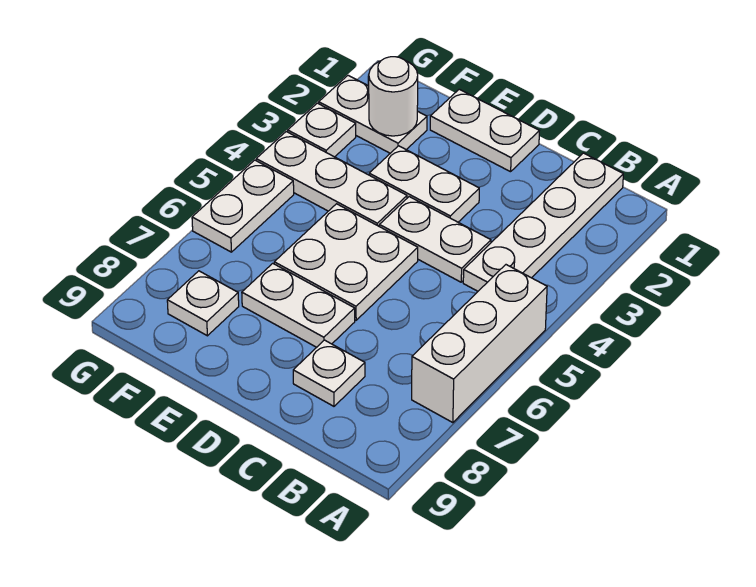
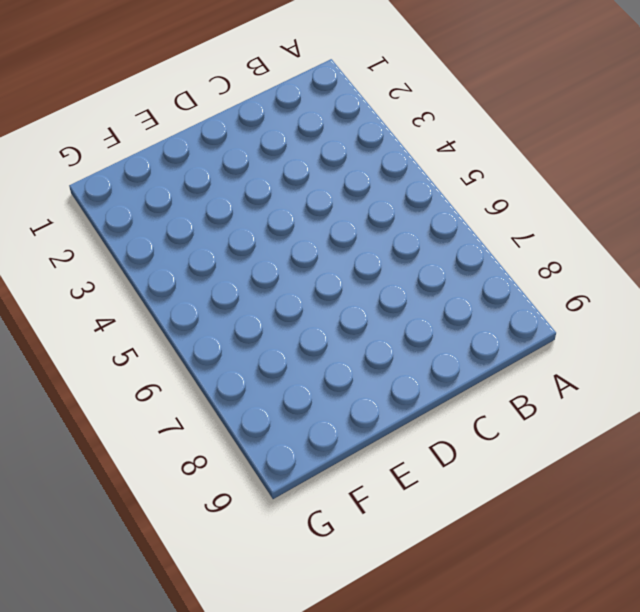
none -> white brick A5:A7 level 1
none -> white plate B1:B4 level 1
none -> white plate C4:D4 level 1

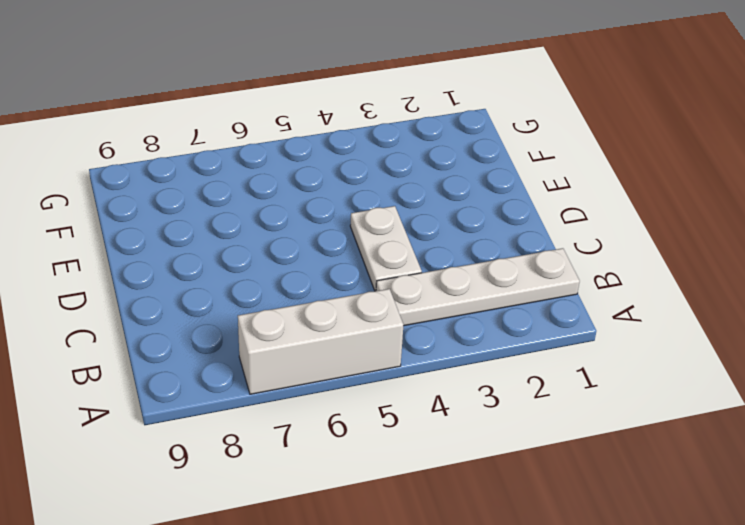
none -> white plate C8 level 1
none -> white plate D1:E1 level 1
none -> white plate D3:E3 level 1

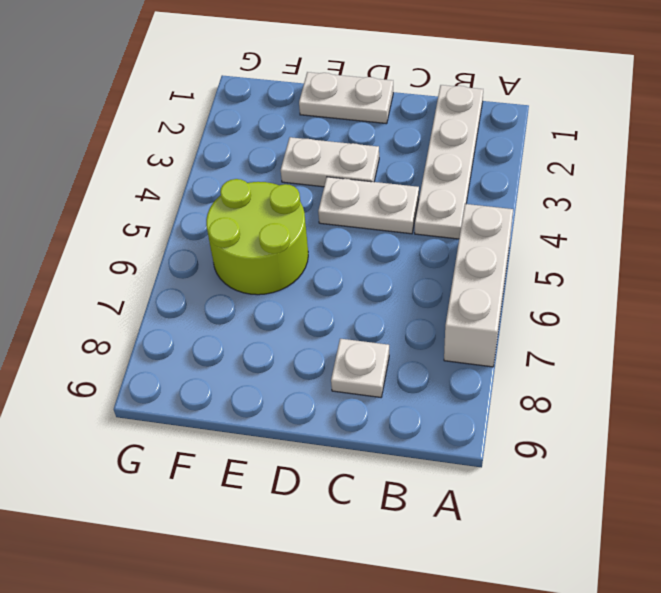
lime round brick E5:F6 level 1 -> white plate D5:E6 level 1
none -> white plate D7:E7 level 1
none -> white plate E4:G4 level 1
none -> white plate F2:G2 level 1

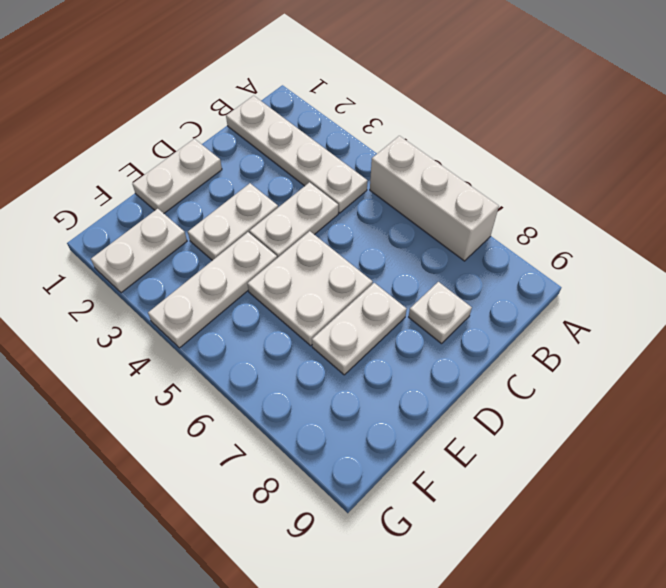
none -> white plate F8 level 1
none -> white plate G3 level 1
none -> white plate G5:G6 level 1

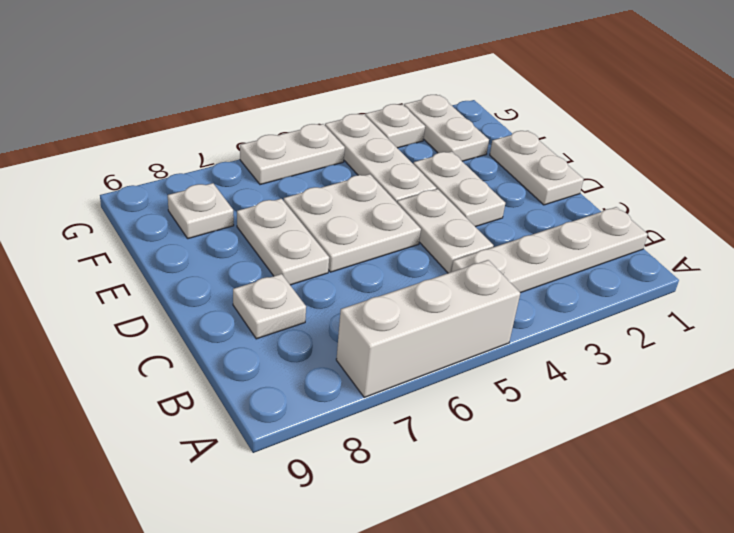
none -> white round brick F2 level 2

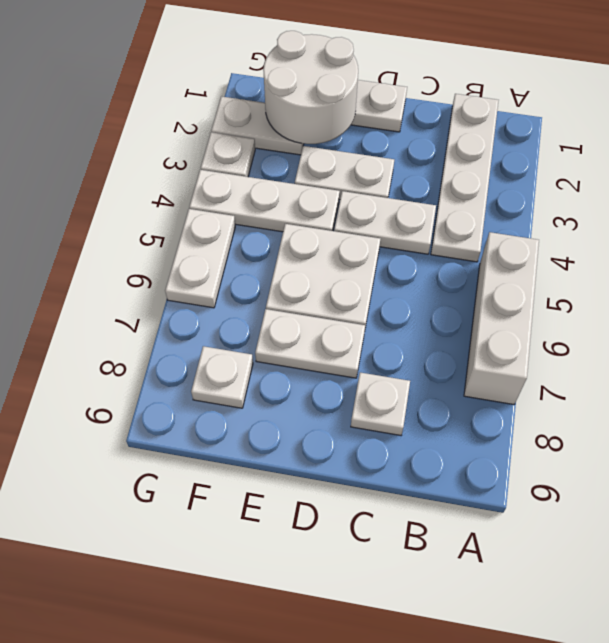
white round brick E1:F2 level 2 -> white round brick F2 level 2

